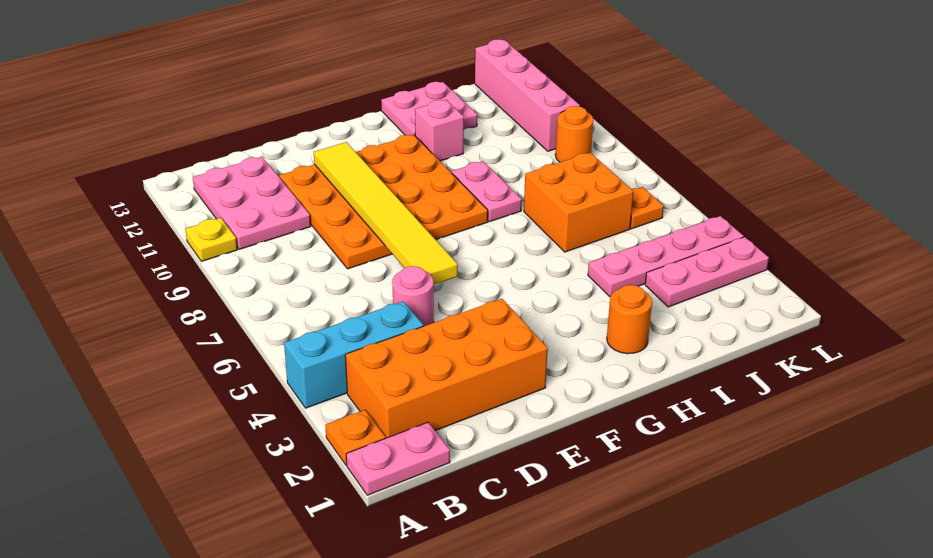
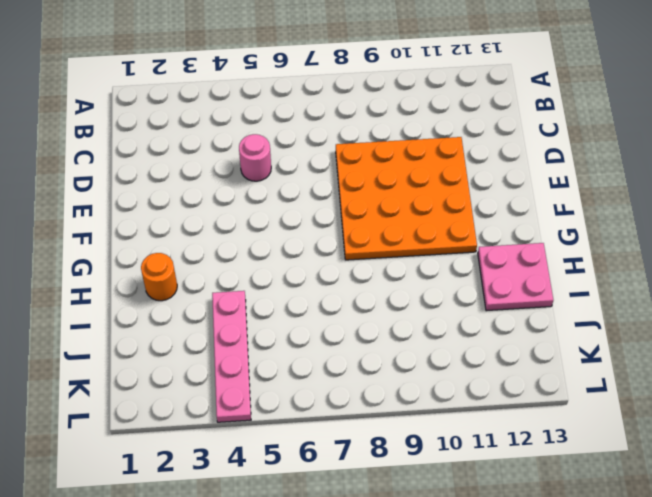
none -> pink plate A1:B1 level 1
none -> orange plate A2 level 1
none -> cyan brick A4:C4 level 1

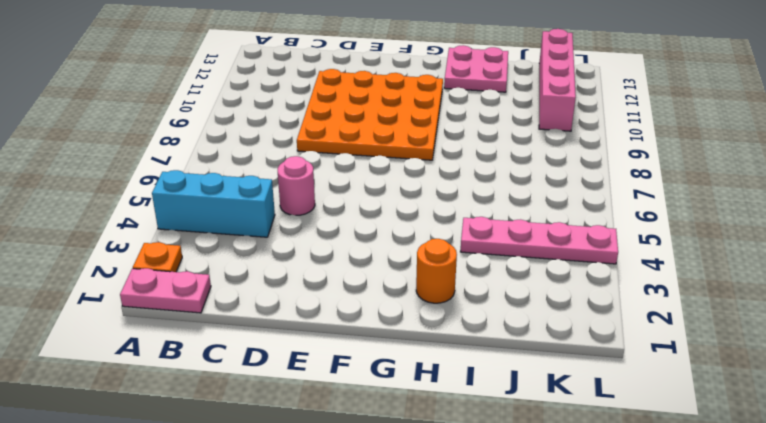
none -> yellow plate A10 level 1
none -> orange brick B2:E3 level 1
none -> pink plate B10:C12 level 1

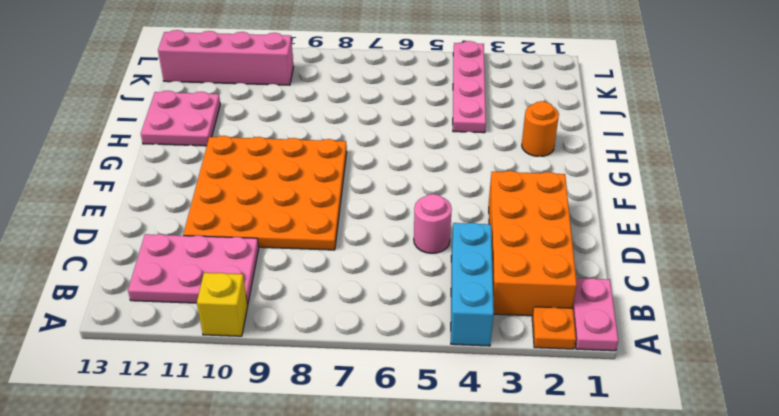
yellow brick A10 level 1 -> yellow plate A10 level 1
none -> pink plate H8:H9 level 1
none -> pink brick H11 level 1
none -> orange brick I6:J7 level 1

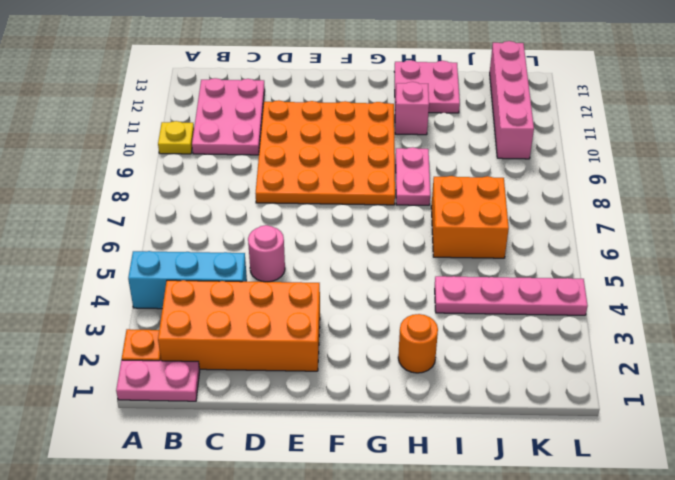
none -> pink plate J3:L3 level 1
none -> orange plate K6 level 1
none -> orange round brick K9 level 1

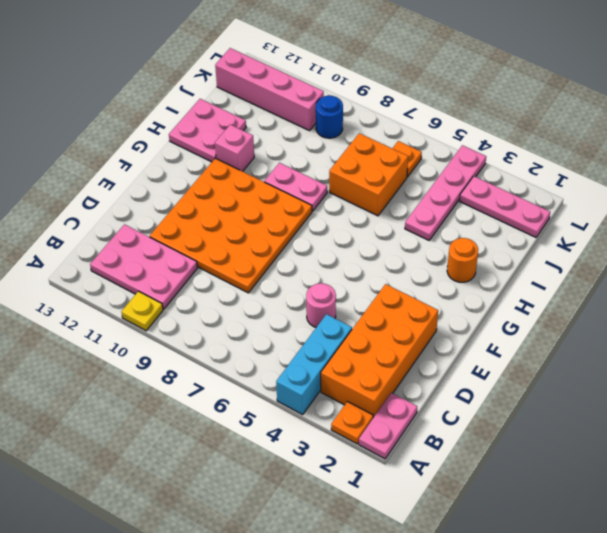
pink plate K1:K3 level 1 -> pink plate J3:L3 level 1
blue round brick K9 level 1 -> orange round brick K9 level 1
none -> yellow tile E6:E11 level 2

